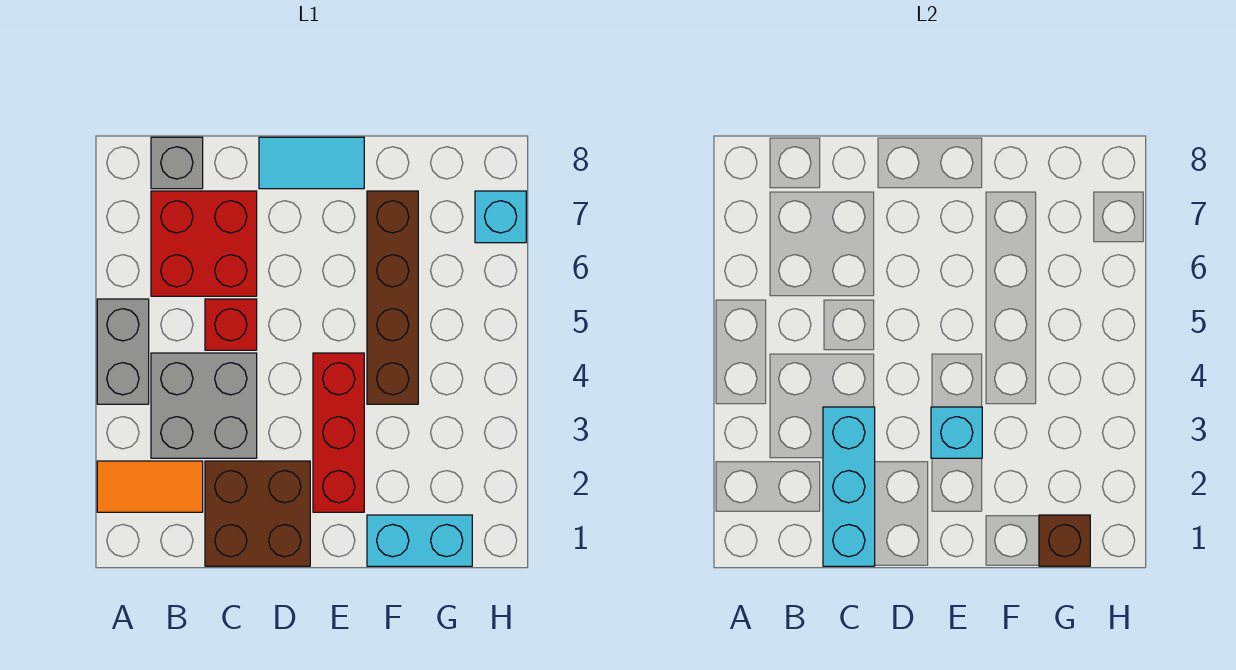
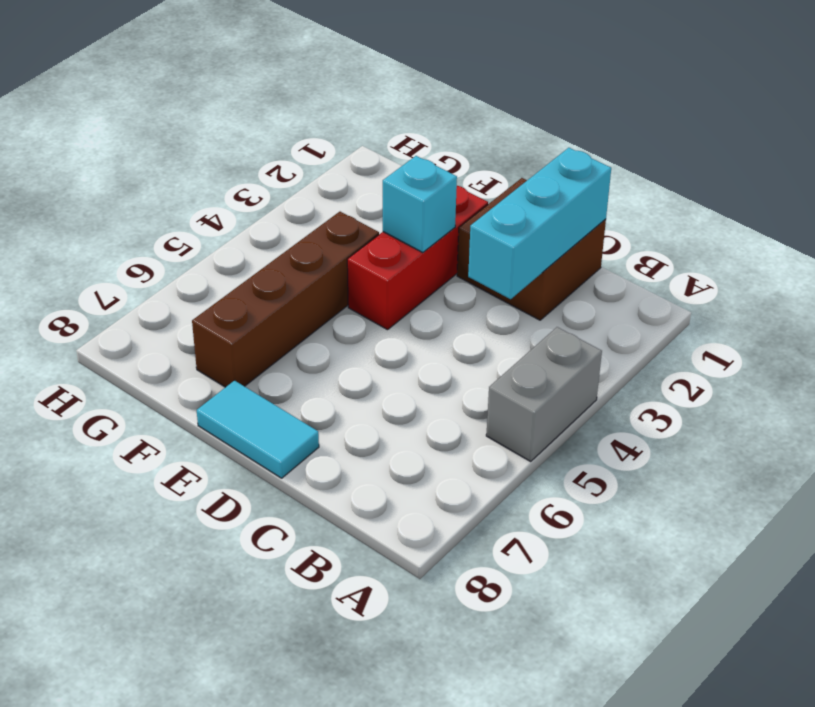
none -> orange tile A2:B2 level 1
none -> grey brick B3:C4 level 1
none -> red brick B6:C7 level 1

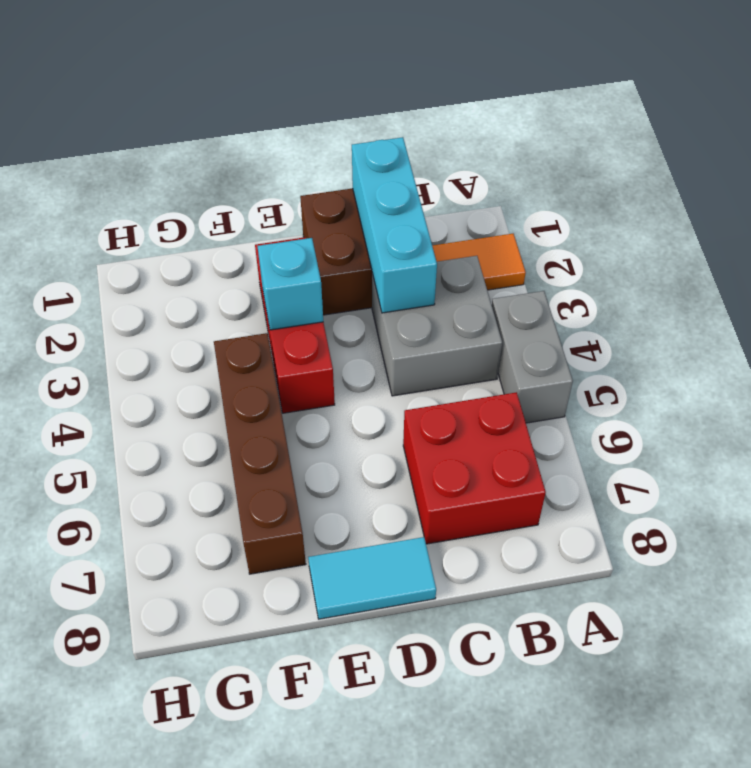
none -> grey brick B8 level 1
none -> red brick C5 level 1
none -> cyan brick F1:G1 level 1

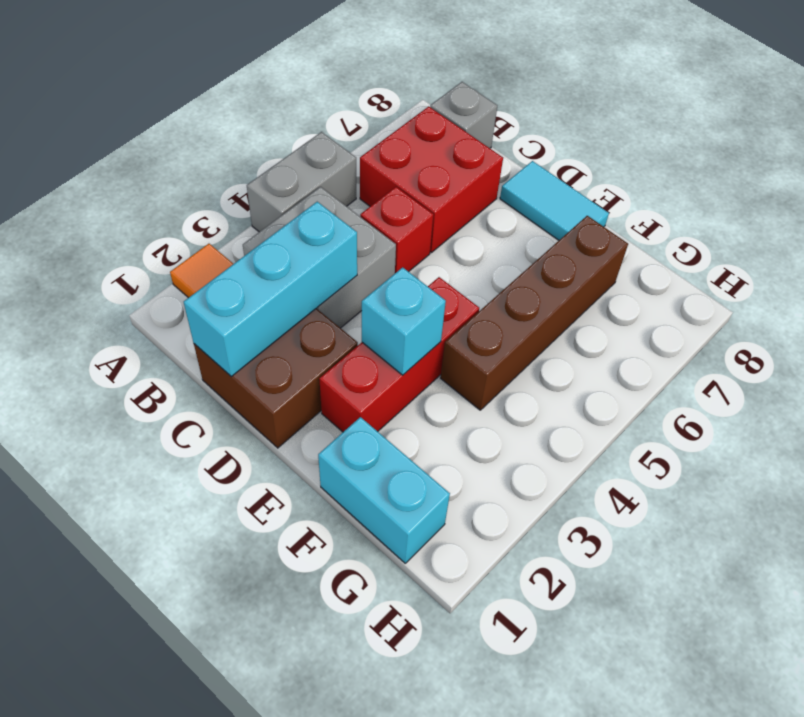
none -> cyan brick H7 level 1
none -> brown brick G1 level 2

